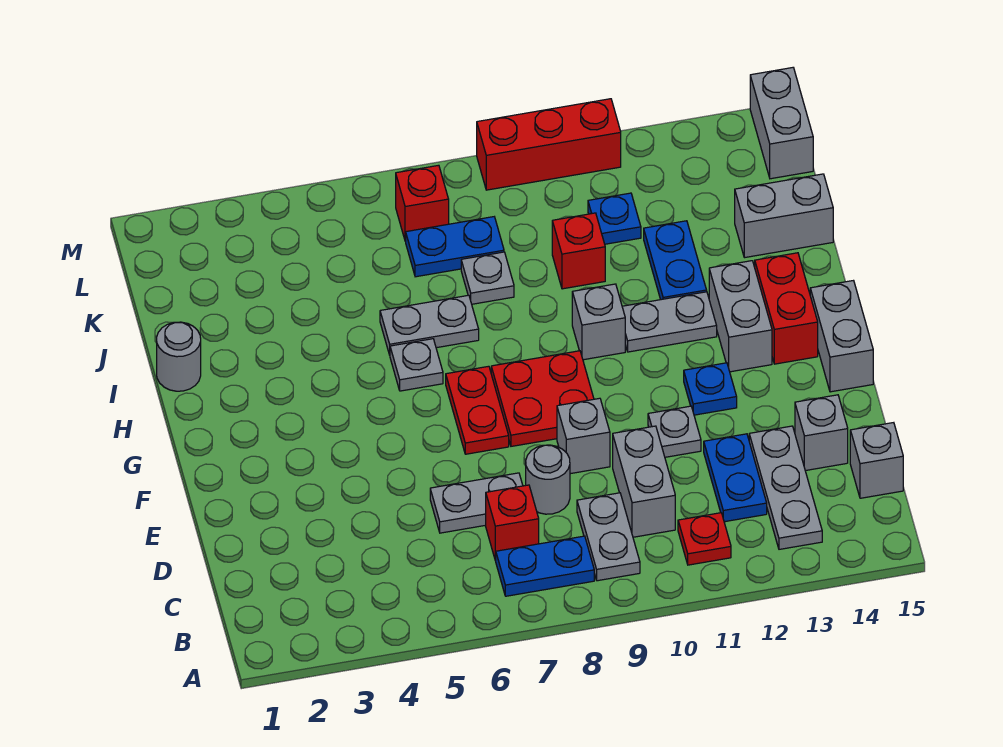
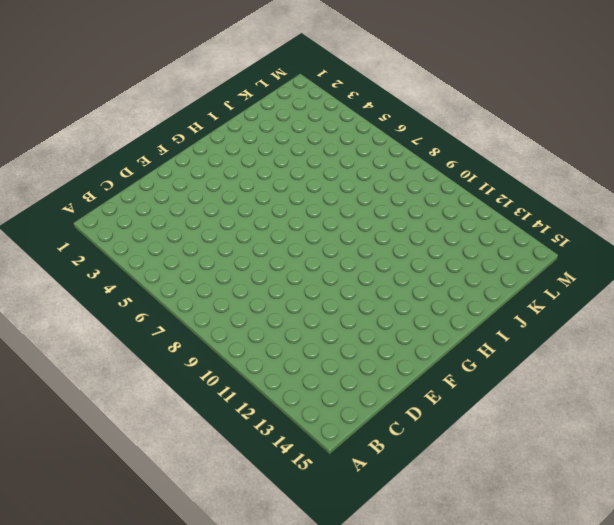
none -> blue plate B7:B8 level 1
none -> grey plate B9:C9 level 1
none -> red plate B11 level 1
none -> grey plate B13:D13 level 1

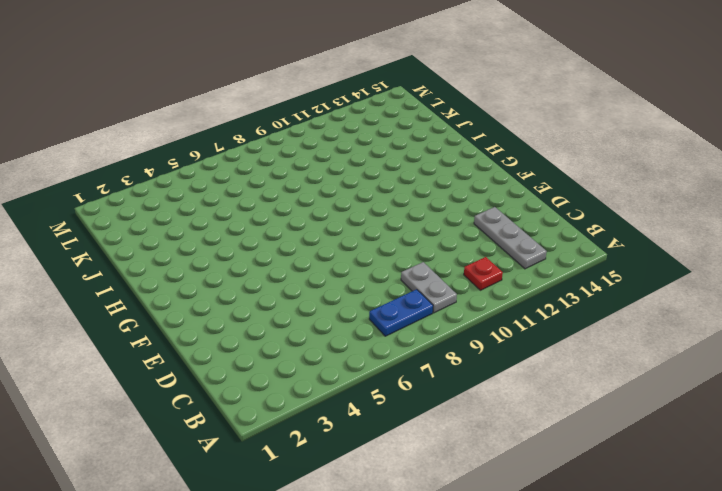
none -> red brick C7 level 1
none -> grey brick C10:D10 level 1
none -> blue plate C12:D12 level 1
none -> grey brick C15 level 1

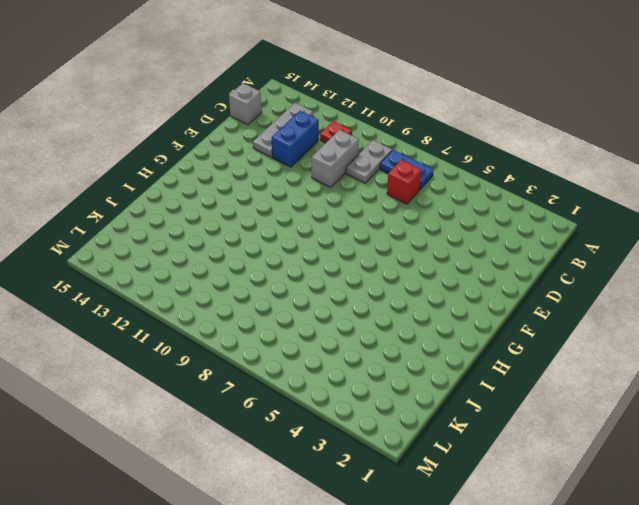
blue brick C12:D12 level 1 -> blue plate C12:D12 level 1
none -> grey plate D6:D7 level 1
none -> grey round brick D8 level 1
none -> grey brick D14 level 1
none -> grey brick E9 level 1

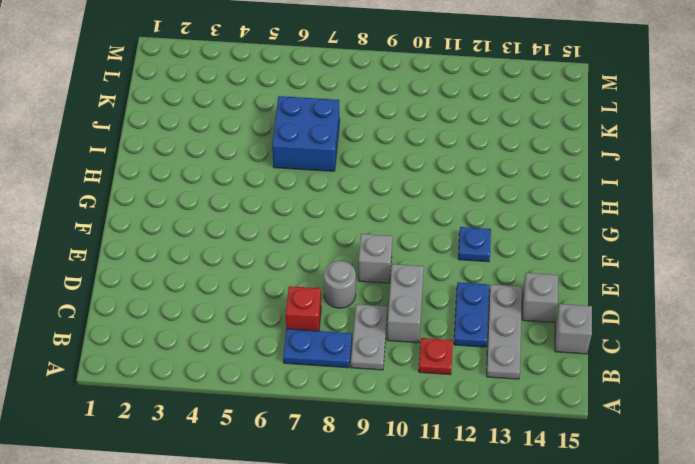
blue brick I6:J7 level 1 -> grey plate I6:I7 level 1
none -> grey plate D6:D7 level 1
none -> grey plate E11 level 1
none -> red plate F7:G7 level 1
none -> red plate F8:G9 level 1

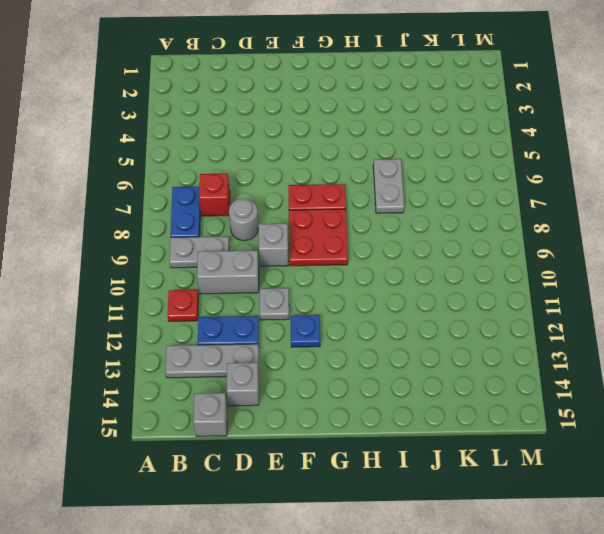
none -> grey plate D6:D7 level 1
none -> grey brick F15:G15 level 1
none -> grey brick G13:H13 level 1
none -> red brick G14:H14 level 1

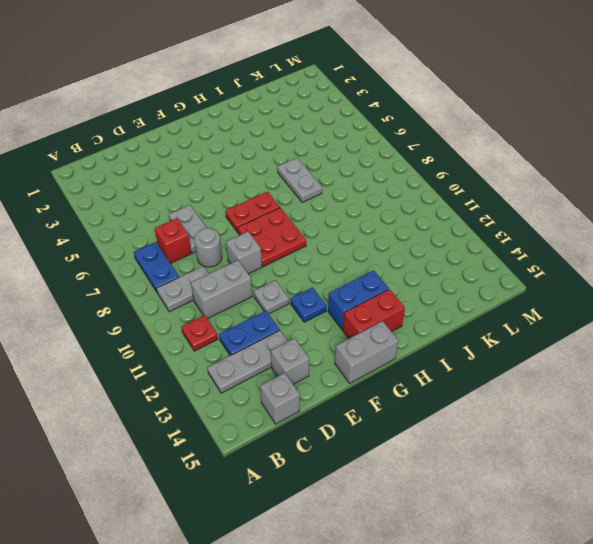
blue brick G13:H13 level 1 -> grey brick G13:H13 level 1
none -> grey plate H6 level 1
none -> grey brick H10 level 1
none -> grey plate H11:H12 level 1
none -> grey round brick I1 level 1

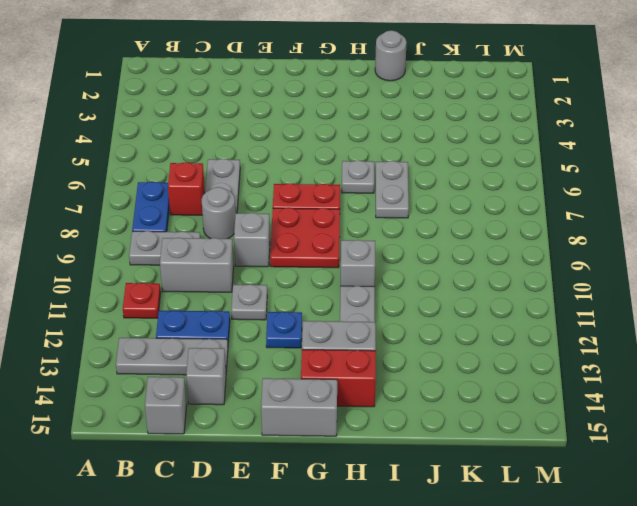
none -> blue plate I12:J12 level 1
none -> grey plate J8 level 1
none -> red brick J10 level 1
none -> grey brick J14:J15 level 1

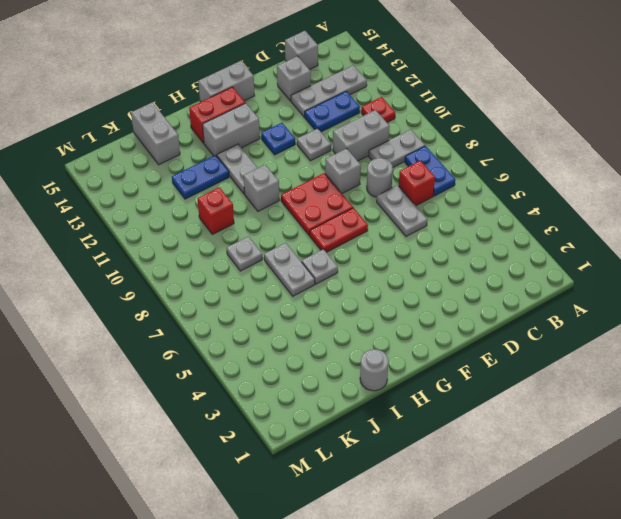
none -> blue plate K7:K8 level 1
none -> blue plate K11 level 1
none -> red brick L7 level 1
none -> grey brick L15:M15 level 1

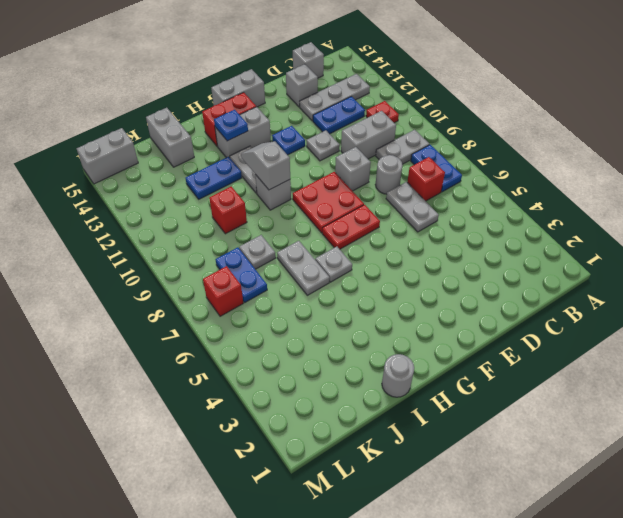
grey slope H10:H11 level 2 top 10 -> none
blue plate H13 level 2 -> blue plate K11 level 1
none -> red brick M9:M11 level 1

